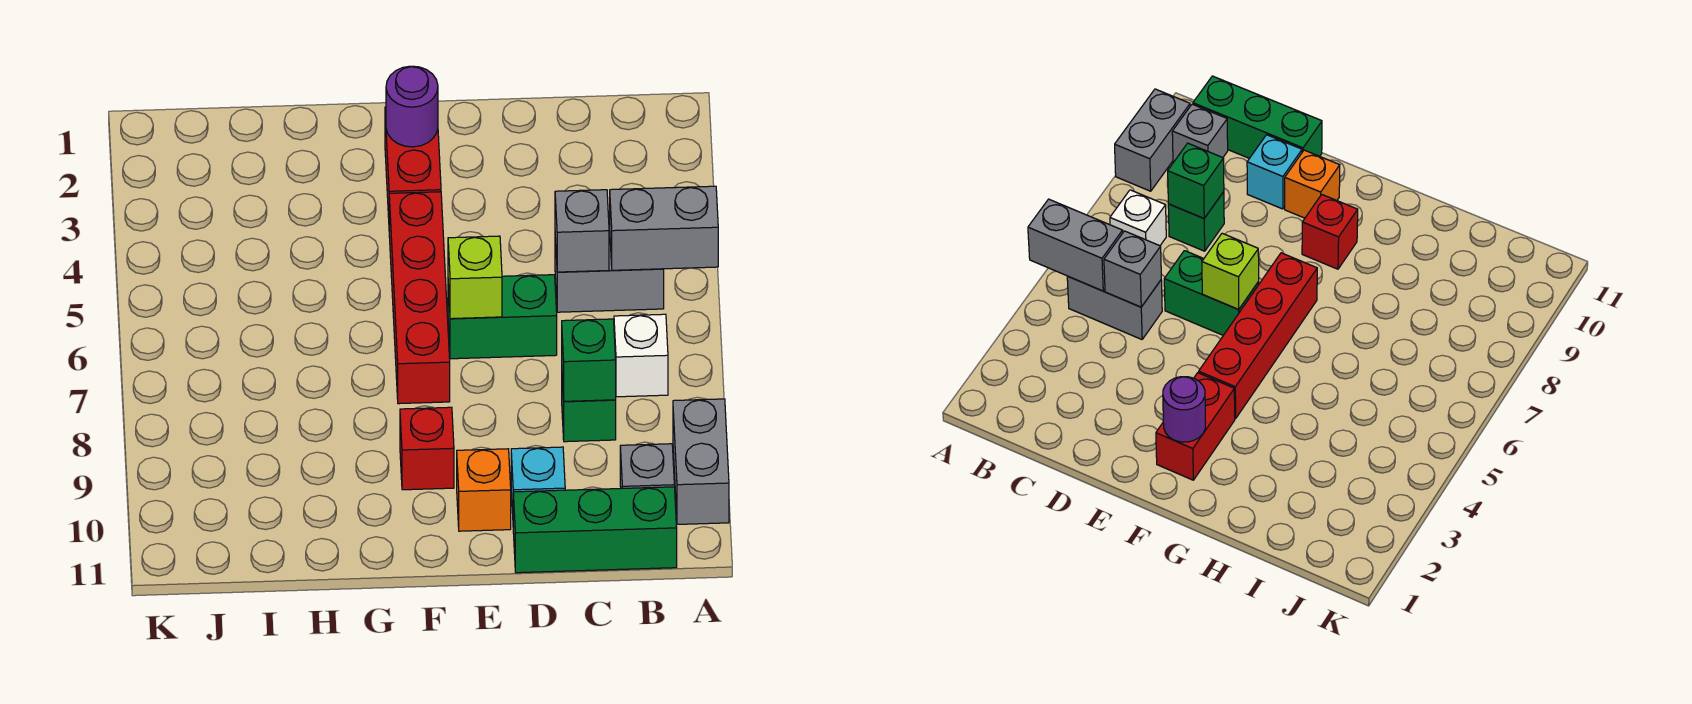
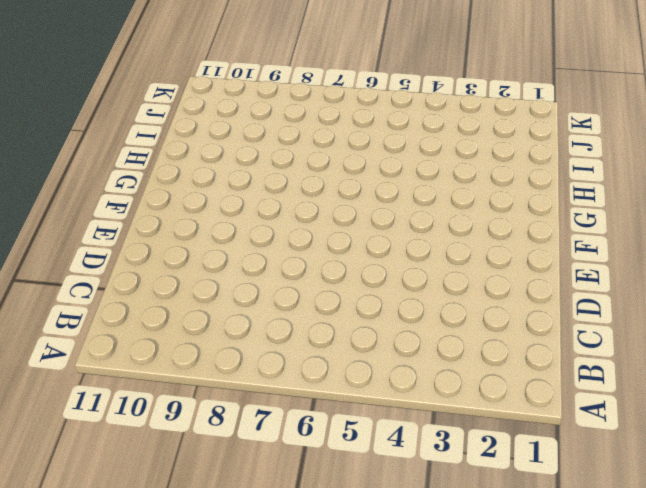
none -> grey brick A9:A10 level 1
none -> grey brick B5:C5 level 1
none -> white brick B7 level 1

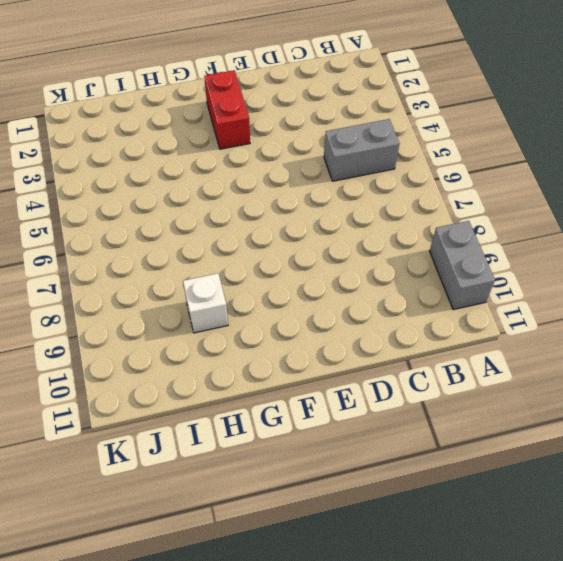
white brick H9 level 1 -> white brick B7 level 1
none -> grey brick B10 level 1
none -> green brick B11:D11 level 1
none -> green brick C8 level 1

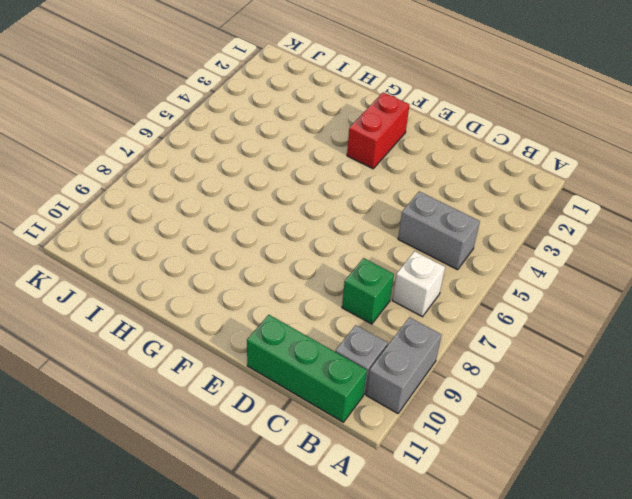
none -> green brick D6:E6 level 1
none -> cyan brick D10 level 1
none -> orange brick E10 level 1

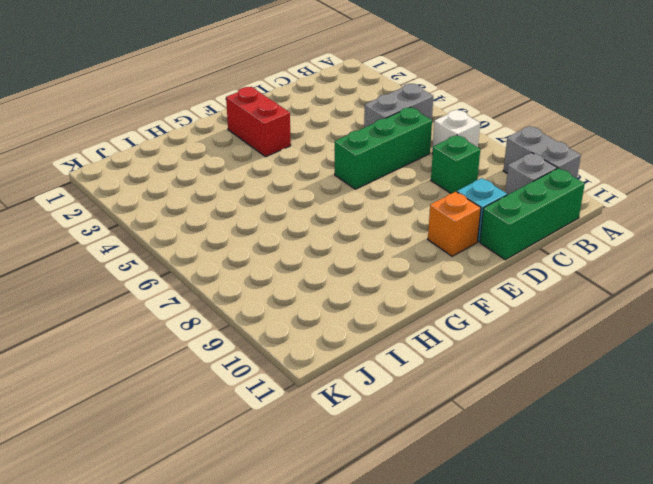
green brick C6:E6 level 1 -> green brick D6:E6 level 1
none -> red brick F4:F7 level 1
none -> red brick F9 level 1
none -> grey brick A5:B5 level 2

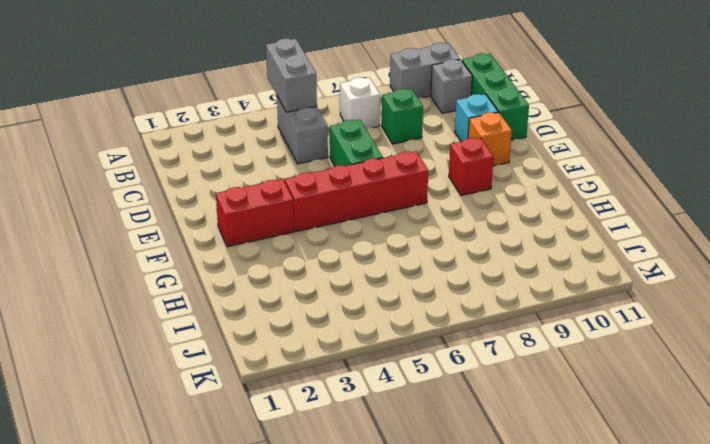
none -> grey brick C5 level 2
none -> green brick C8 level 2
none -> lime brick E6 level 2

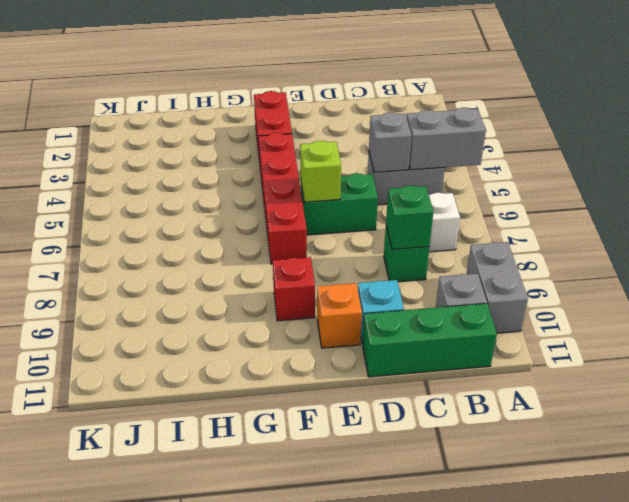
none -> purple round brick F2 level 2

